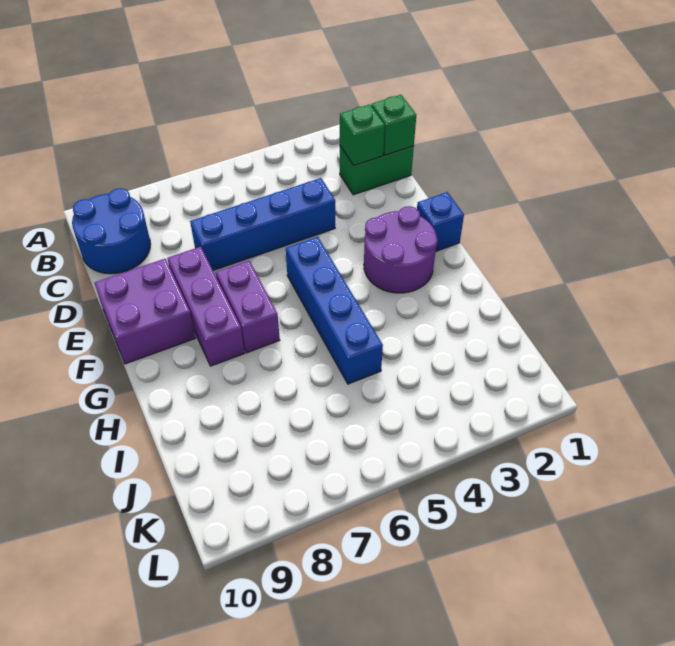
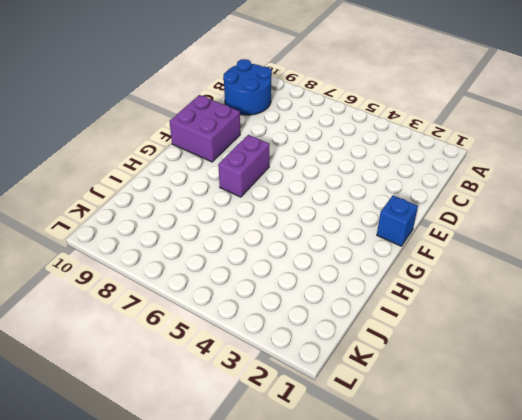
none -> green brick C1:C2 level 1
none -> blue brick D4:D7 level 1

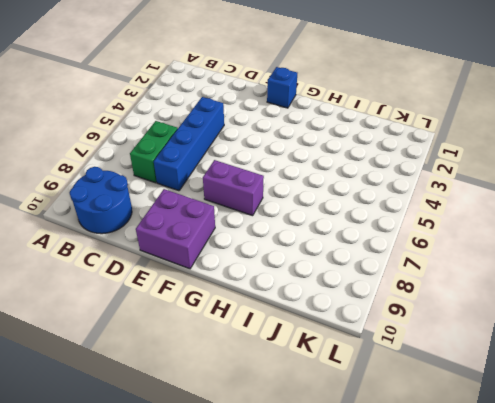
green brick C6:C7 level 1 -> green brick C1:C2 level 1
none -> purple brick E8:G8 level 1
none -> purple round brick F2:G3 level 1

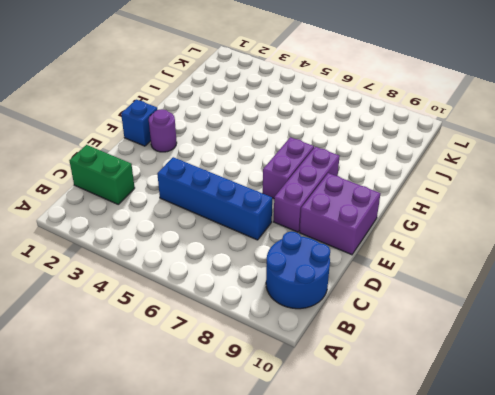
purple round brick F2 level 1 -> purple round brick F2:G3 level 1
none -> blue brick F5:I5 level 1
none -> green brick C1 level 2

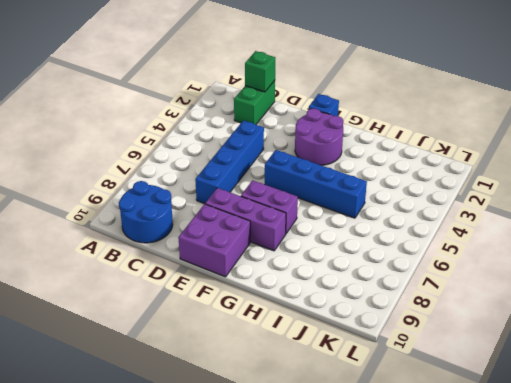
none -> green brick C2 level 2

